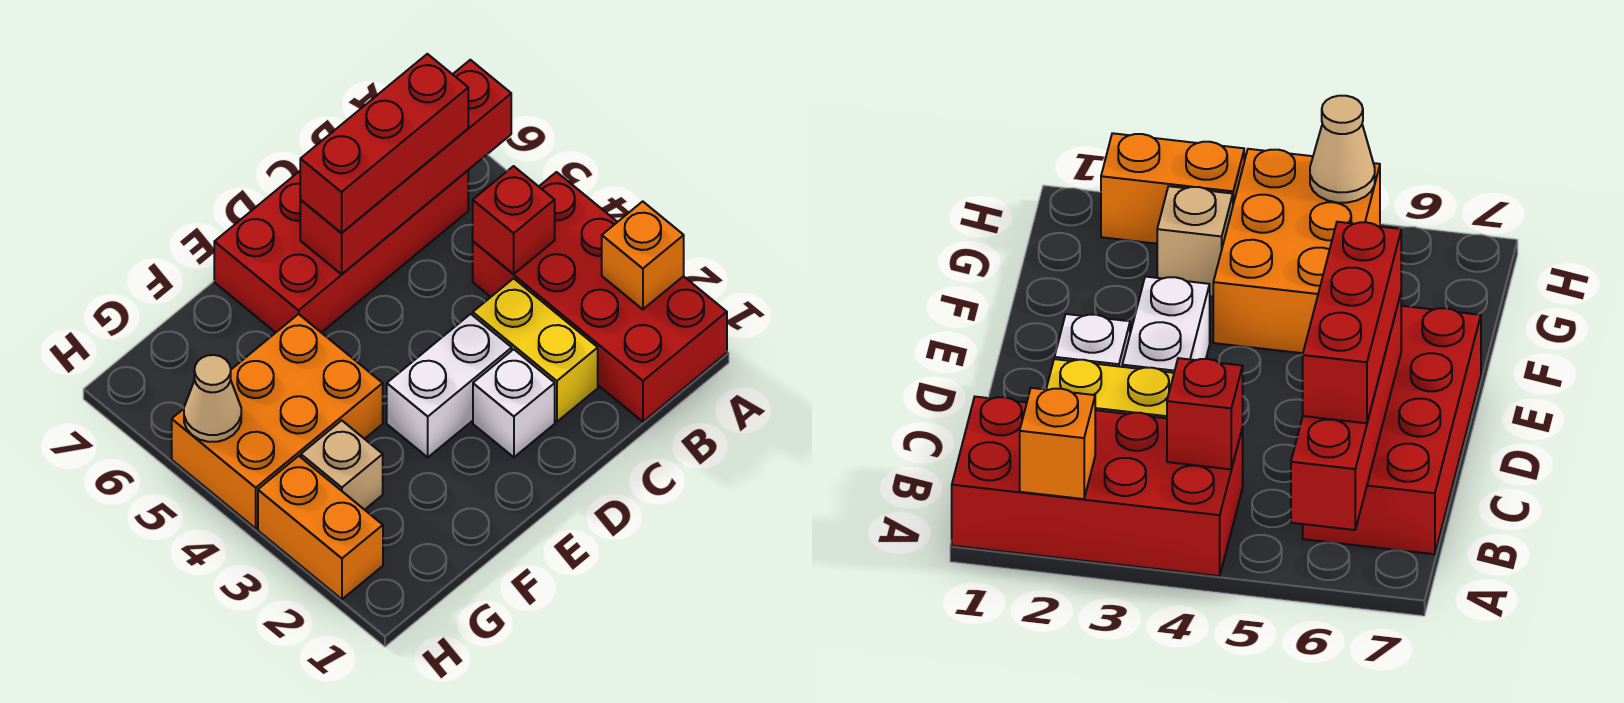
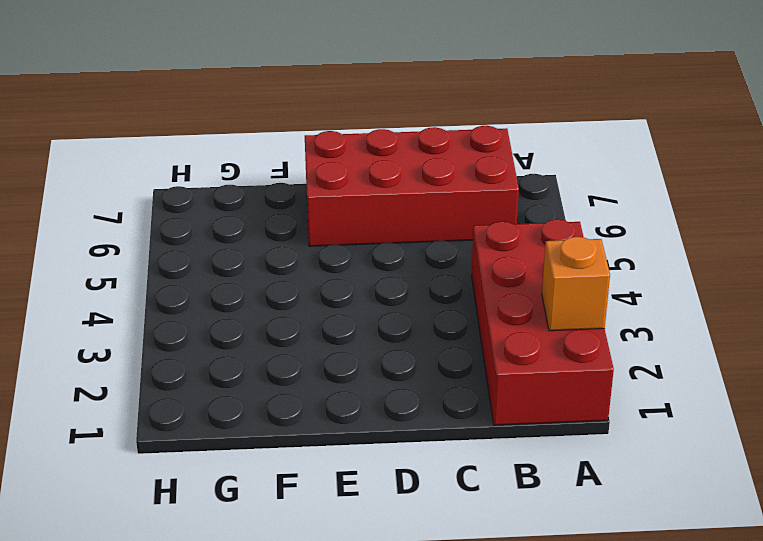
none -> yellow brick C2:C3 level 1
none -> white brick D2 level 1
none -> white brick D3:E3 level 1

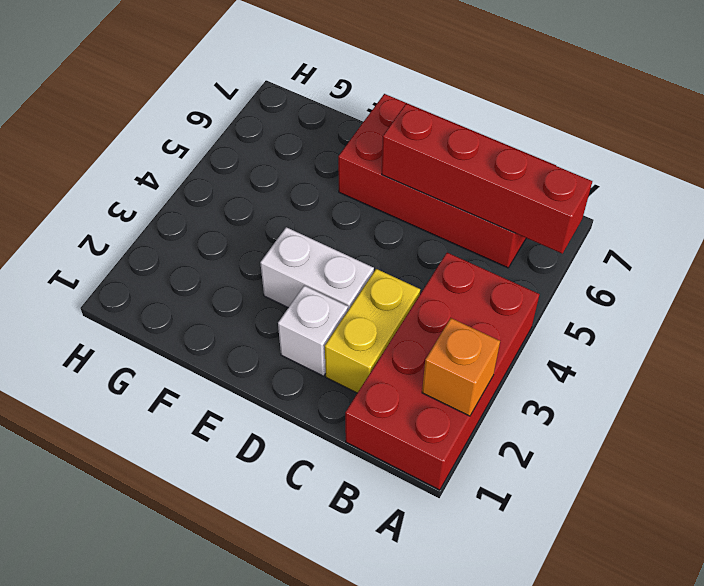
none -> orange brick F4:H5 level 1
none -> tan brick G3 level 1
none -> orange brick H2:H3 level 1

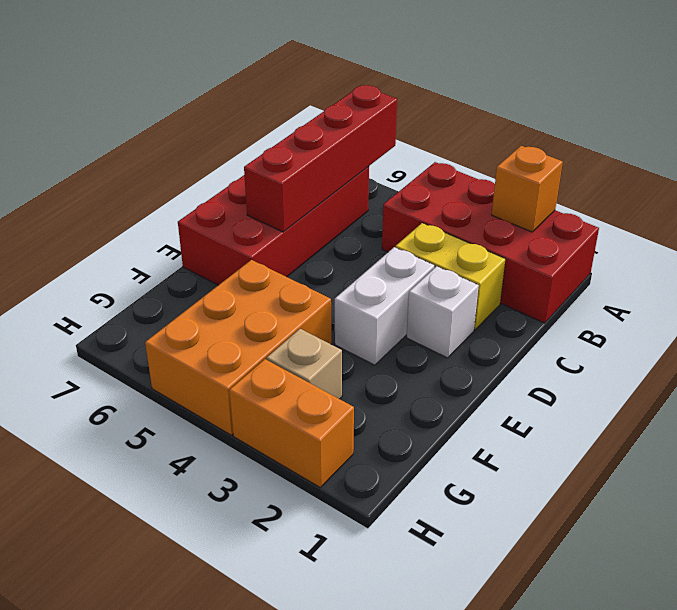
none -> red brick B4 level 2
none -> tan cone H5 level 2
none -> red brick B6:D6 level 3

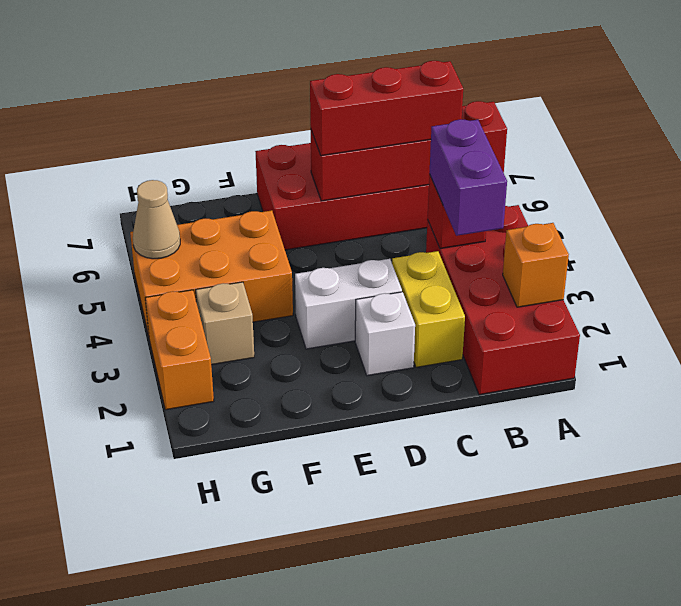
purple brick B3:B4 level 3 -> none

